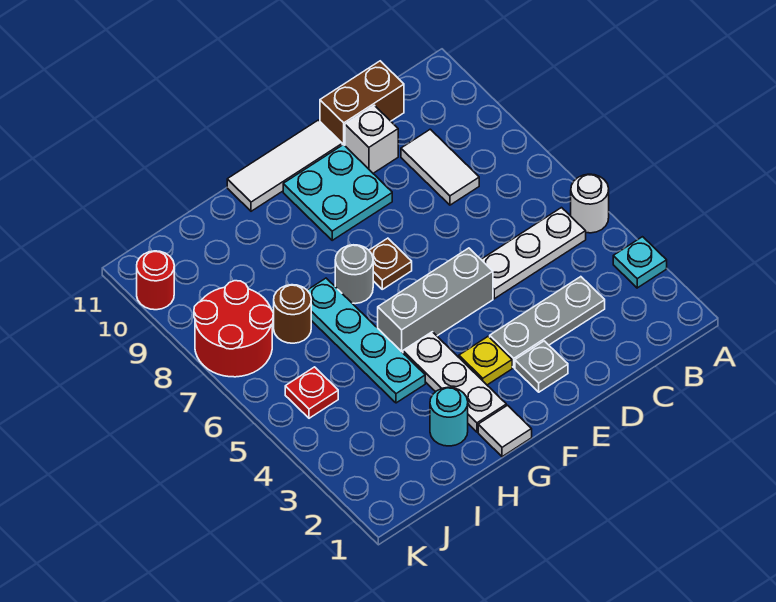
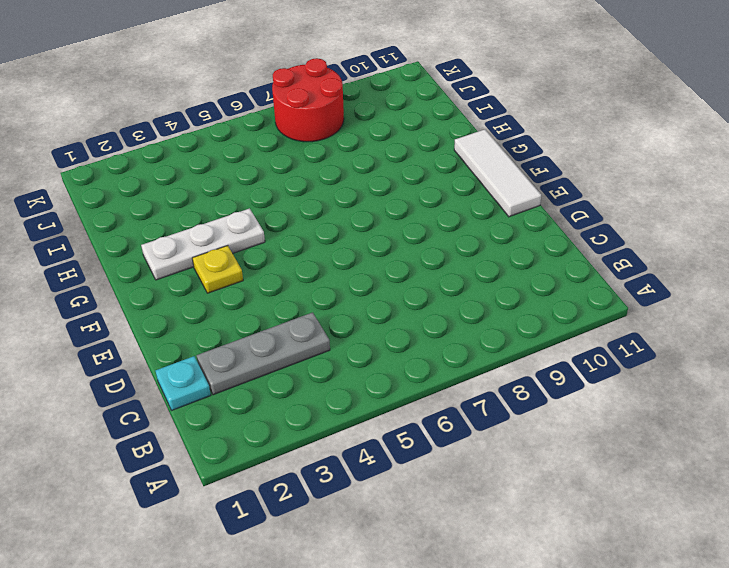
cyan plate C1 level 1 -> cyan plate A3 level 1
grey plate C2:C4 level 1 -> grey plate C3:E3 level 1
none -> white round brick A5 level 1
none -> white plate B5:D5 level 1
none -> white tile C8:C9 level 1

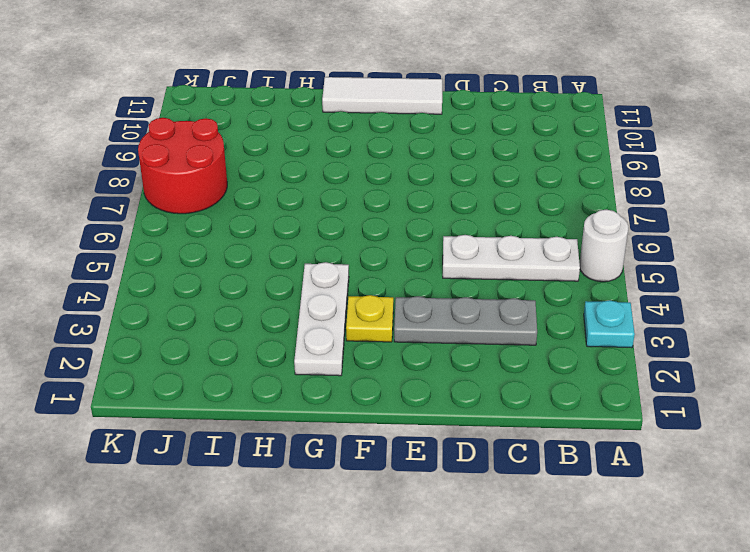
none -> white tile C8:C9 level 1
none -> brown brick C11:D11 level 1
none -> white brick D10 level 1

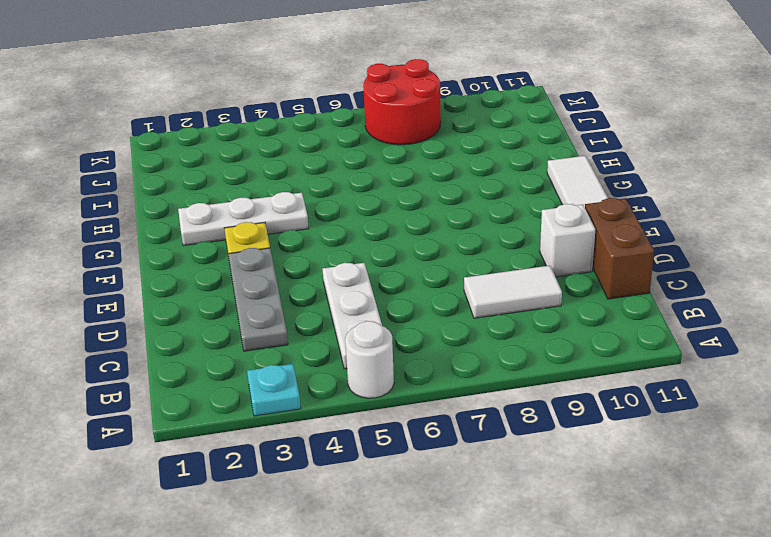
none -> grey plate E2 level 1
none -> grey brick E5:G5 level 1
none -> cyan plate E9:F10 level 1

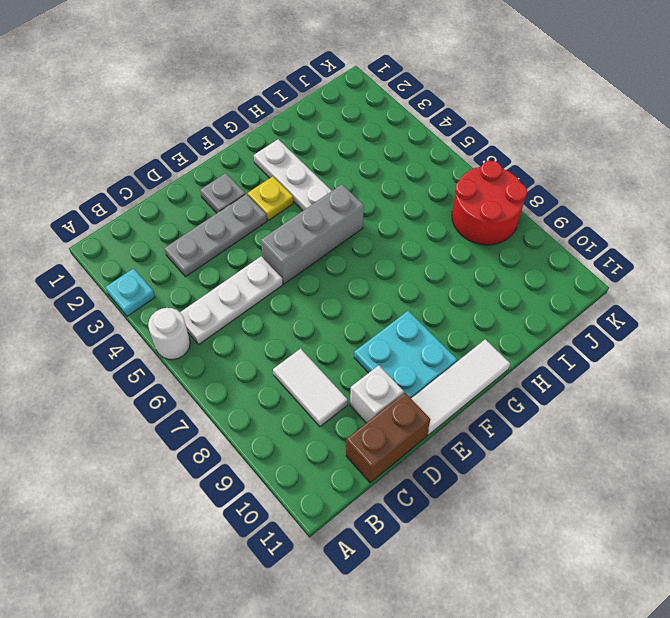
none -> brown plate F7 level 1
none -> white tile G1 level 1
none -> grey round brick G7 level 1

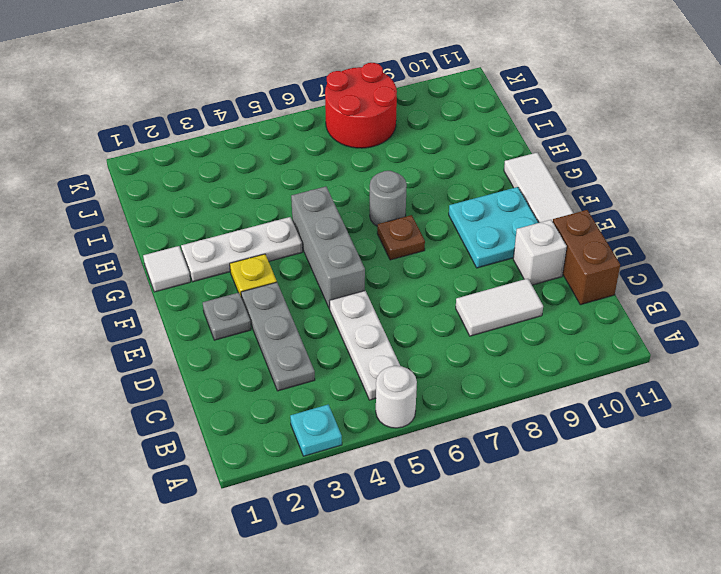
none -> cyan round brick H2 level 1
none -> cyan plate H4:H7 level 1
none -> brown round brick I7 level 1

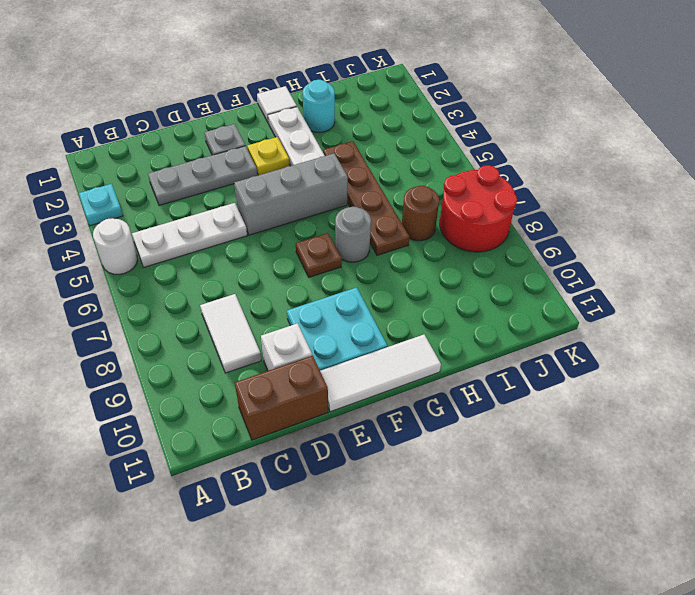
brown plate H4:H7 level 1 -> cyan plate H4:H7 level 1
none -> red plate J5 level 1
none -> red round brick K10 level 1

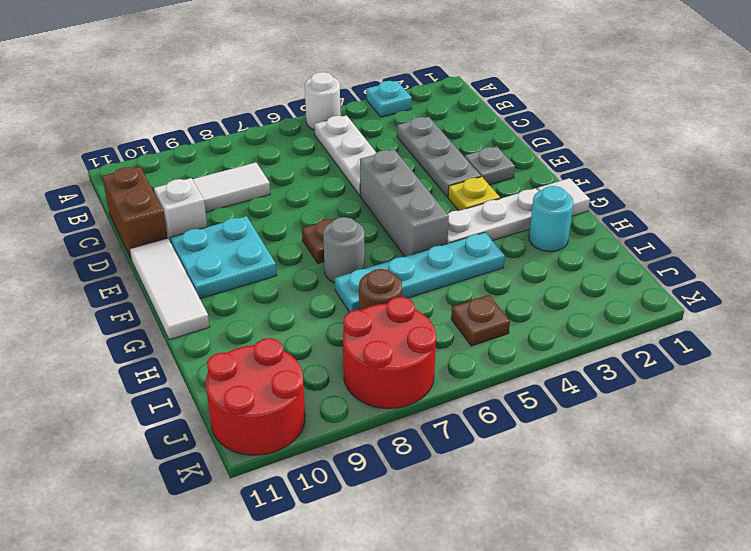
brown plate J5 level 1 -> red plate J5 level 1
red round brick J10:K11 level 1 -> red round brick K10 level 1

